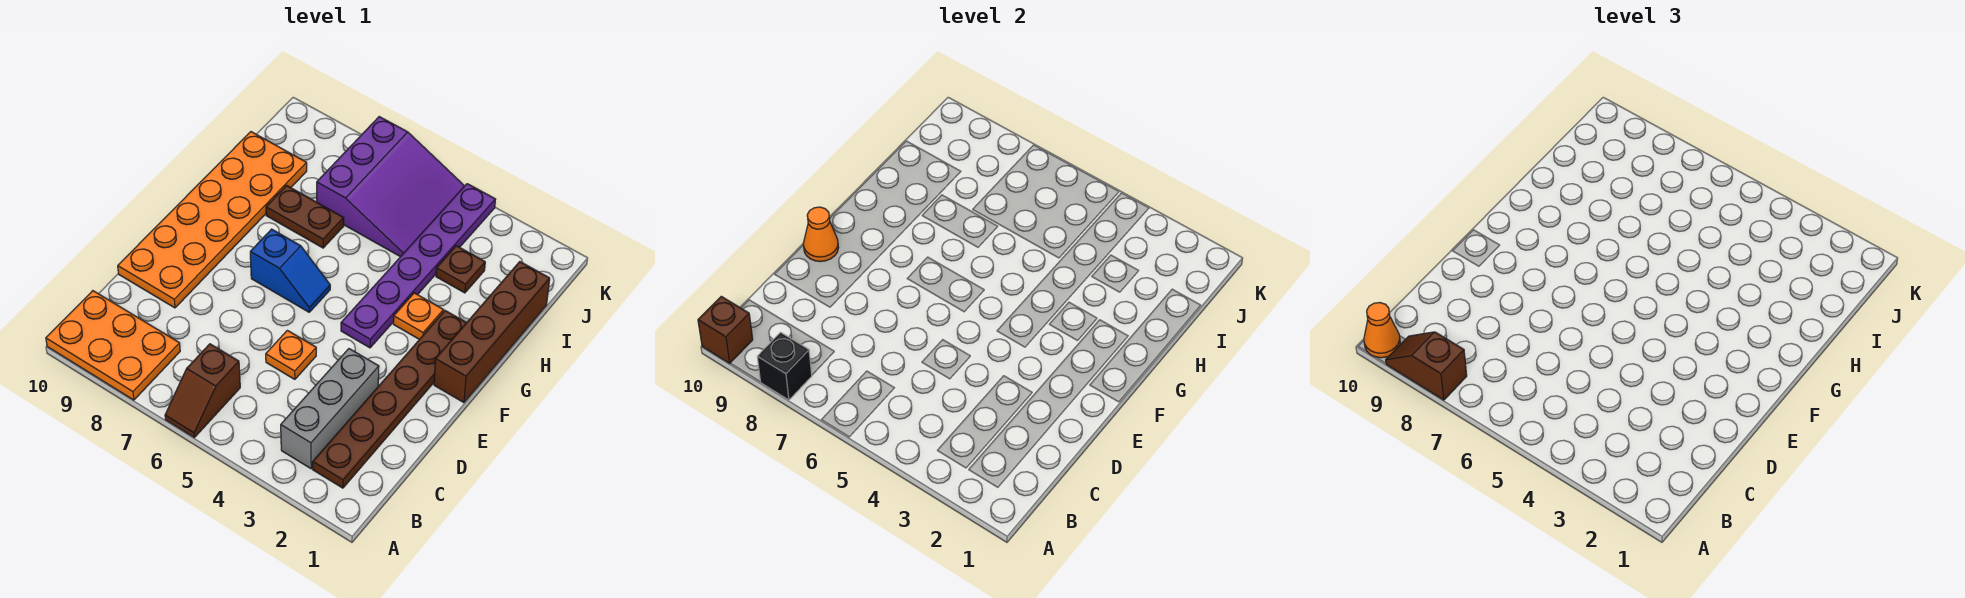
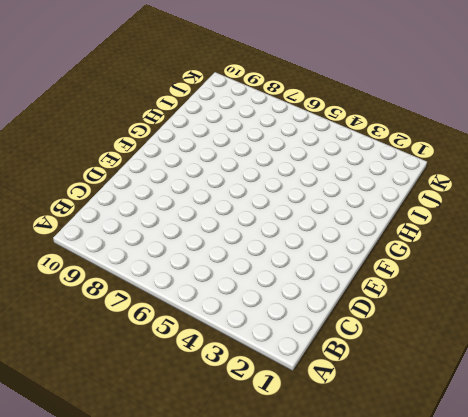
none -> brown slope A6:B6 level 1 top B
none -> orange plate A8:B10 level 1
none -> brown plate B2:G2 level 1

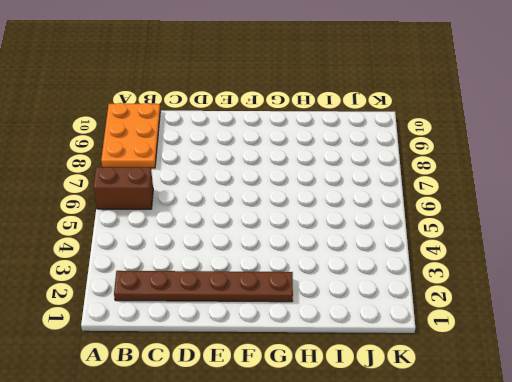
brown brick A6:B6 level 1 -> brown slope A6:B6 level 1 top B
none -> grey brick B3:D3 level 1
none -> orange plate D5 level 1
none -> orange plate D9:I10 level 1

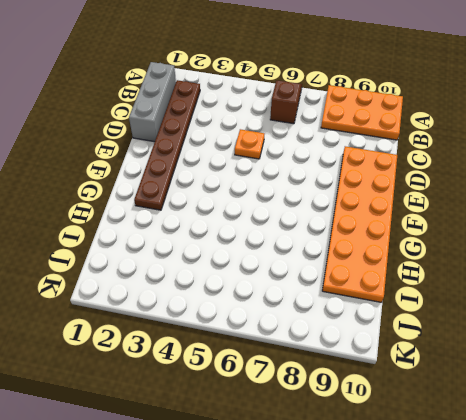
grey brick B1:D1 level 1 -> grey brick B3:D3 level 1
none -> brown brick F1:I1 level 1
none -> purple plate F4:K4 level 1
none -> blue slope F6:F7 level 1 top 7

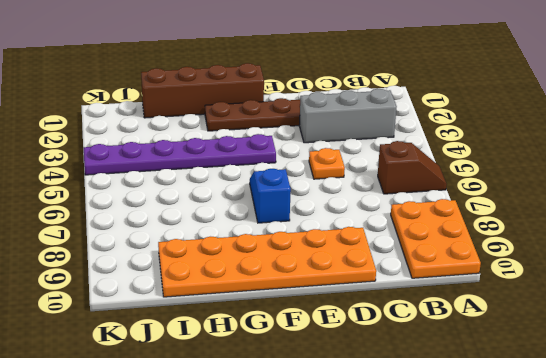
none -> orange plate G3 level 1
none -> brown plate H7:H8 level 1
none -> brown plate I3 level 1

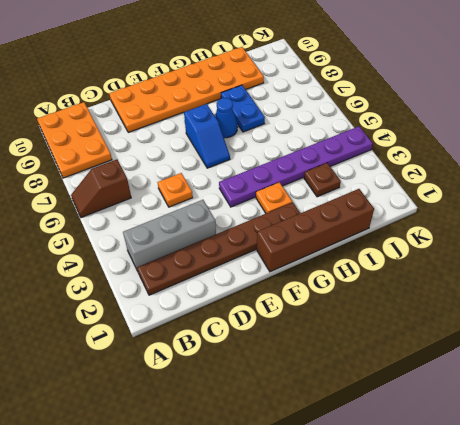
blue cone G7 level 1 -> none
blue plate H7:H8 level 1 -> brown plate H7:H8 level 1
none -> purple slope I5:K7 level 1 top 7
none -> black brick A8 level 2
none -> brown brick A10 level 2

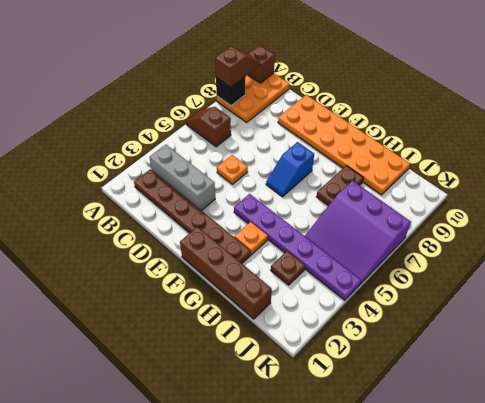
none -> orange cone E10 level 2
none -> orange cone A10 level 3

